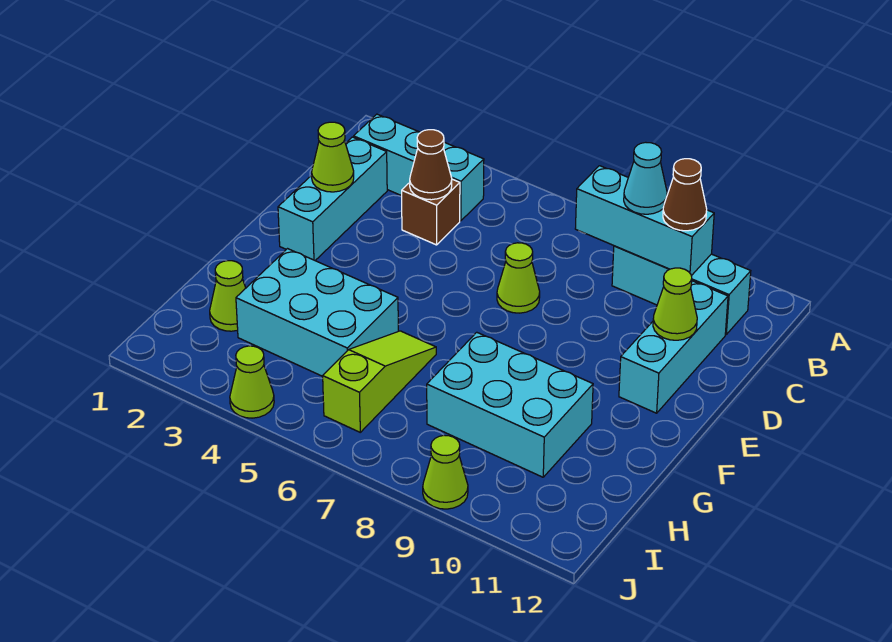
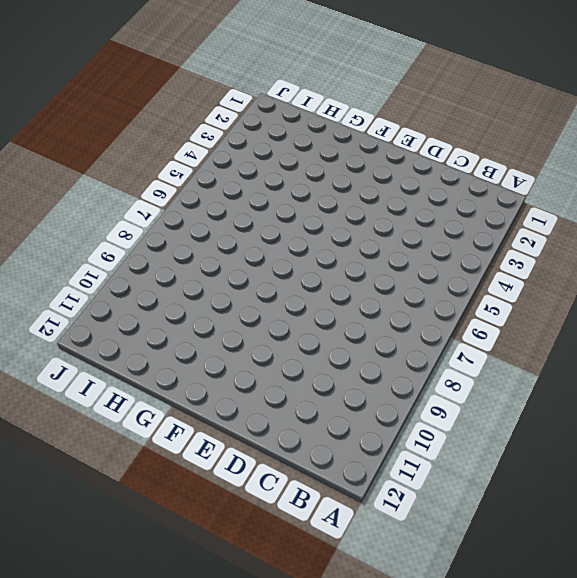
none -> cyan brick B2:B4 level 1
none -> cyan brick B9:B11 level 1
none -> cyan brick C2:E2 level 1

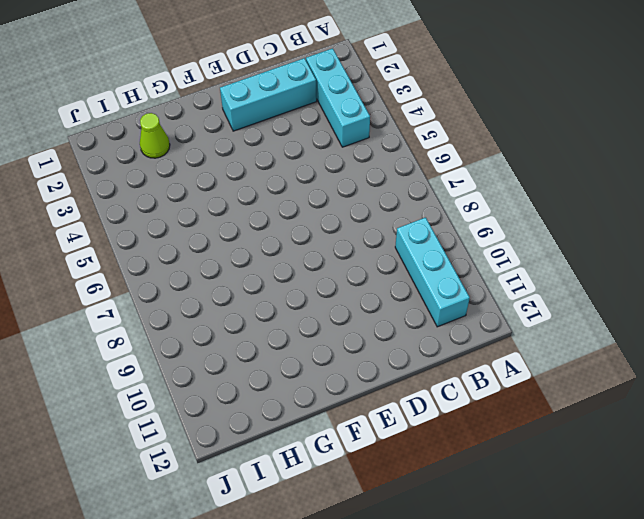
none -> brown brick C4 level 1
none -> cyan brick C11:E11 level 1
none -> lime cone D7 level 1

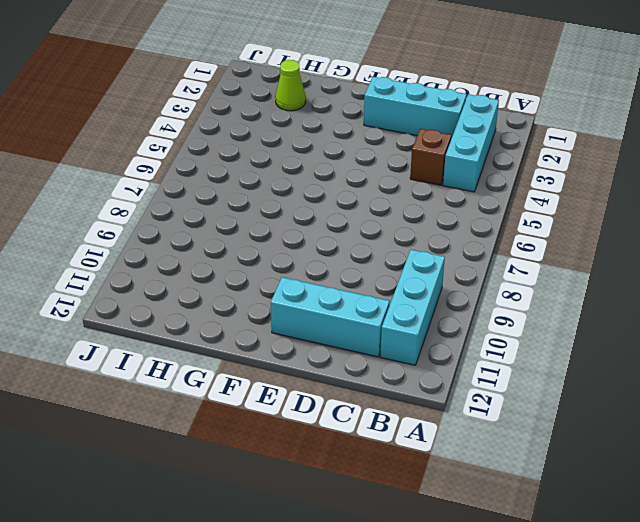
none -> lime cone D7 level 1
none -> cyan brick G3:H5 level 1
none -> lime slope G6:I6 level 1 top I

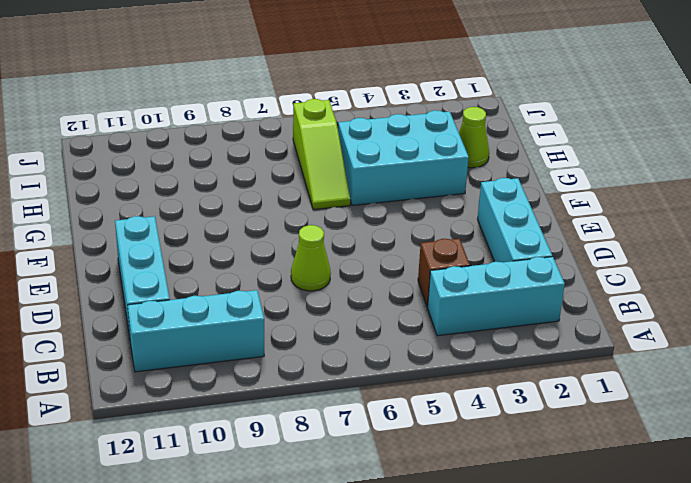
none -> cyan brick G8:H10 level 1
none -> lime cone J4 level 1
none -> lime cone J9 level 1

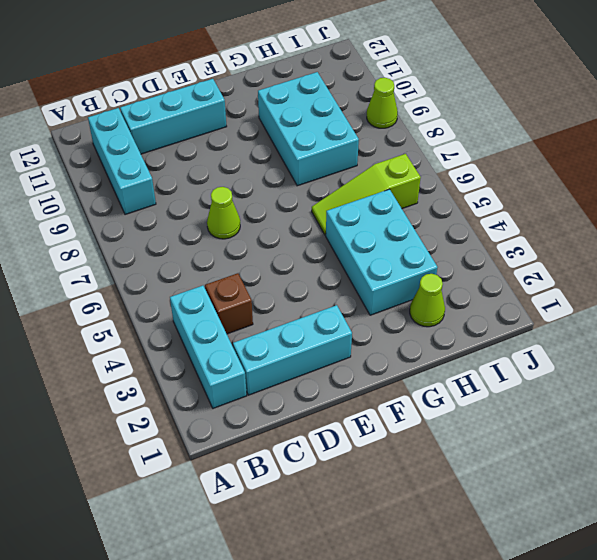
none -> lime cone J4 level 1
none -> cyan brick B8:B10 level 2
none -> brown cone C4 level 2

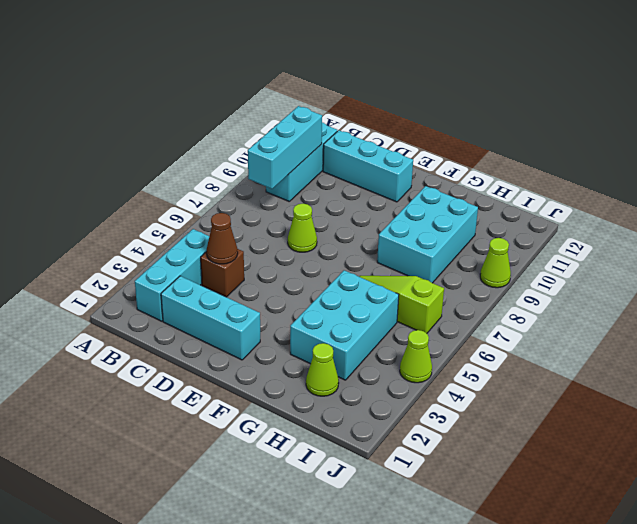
none -> lime cone D2 level 2
none -> lime cone D11 level 2
none -> cyan cone B9 level 3

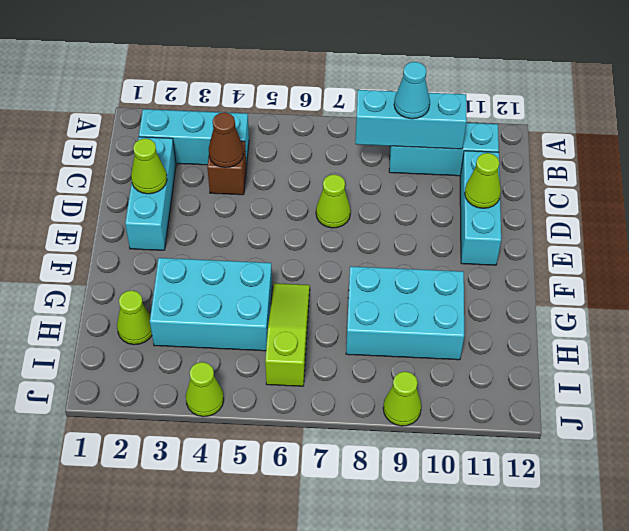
none -> brown cone B10 level 3

